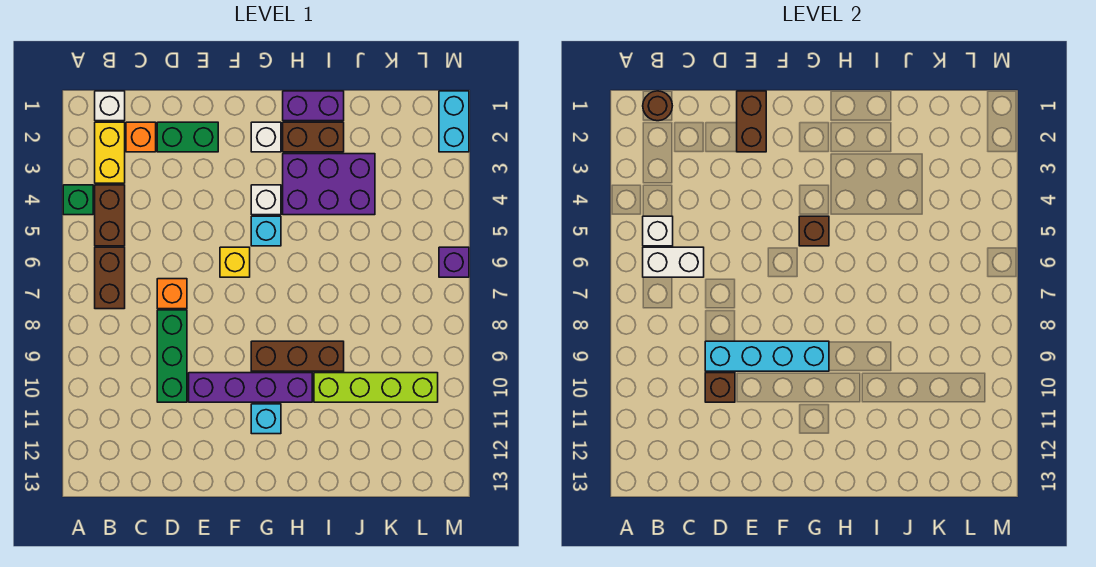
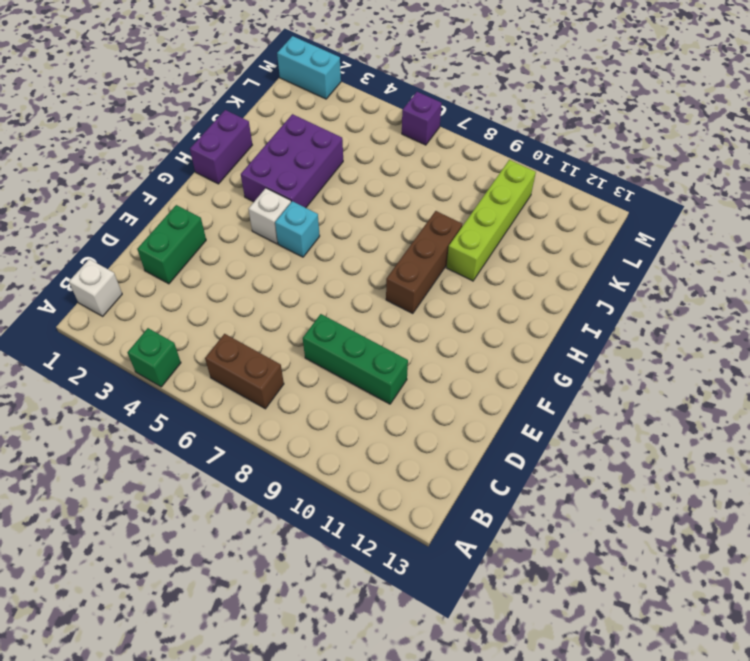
none -> yellow brick B2:B3 level 1
none -> brown brick B4:B5 level 1
none -> orange brick C2 level 1

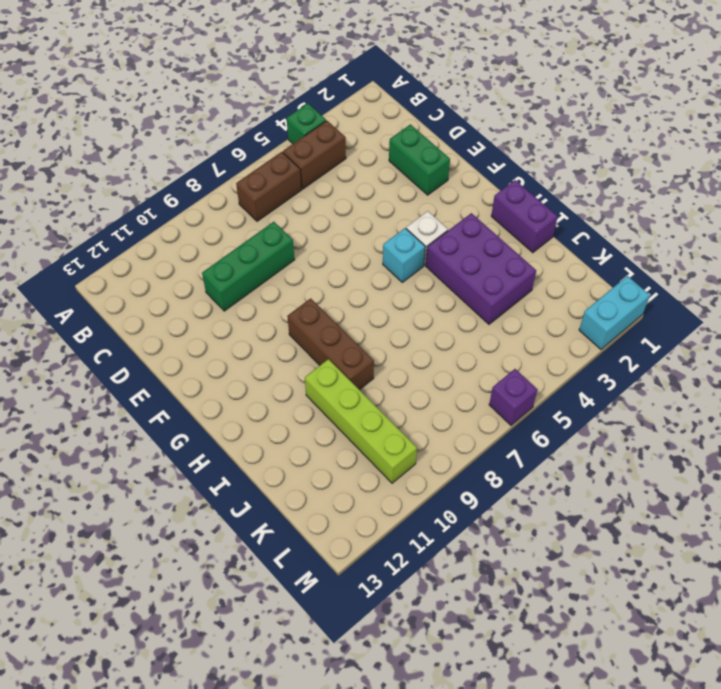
none -> white brick B1 level 1
none -> yellow brick B2:B3 level 1
none -> orange brick C2 level 1

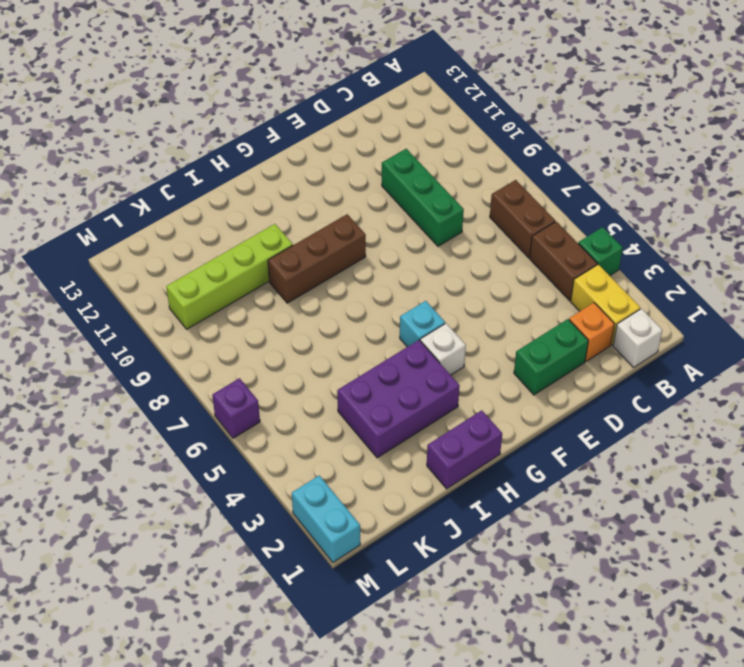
none -> orange brick D7 level 1
none -> purple brick E10:H10 level 1
none -> yellow brick F6 level 1

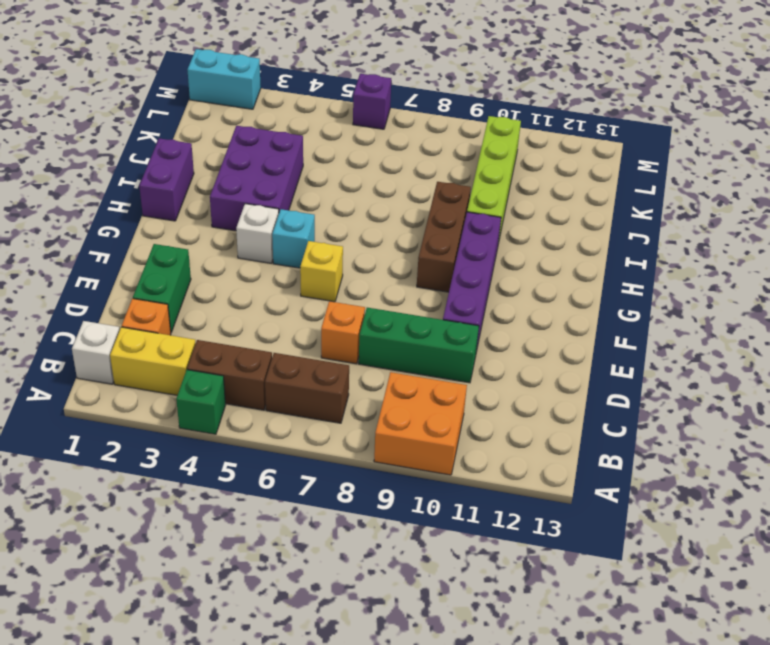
orange brick A9:B10 level 1 -> none
none -> white brick G2 level 1
none -> cyan brick G11 level 1
none -> brown brick H2:I2 level 1

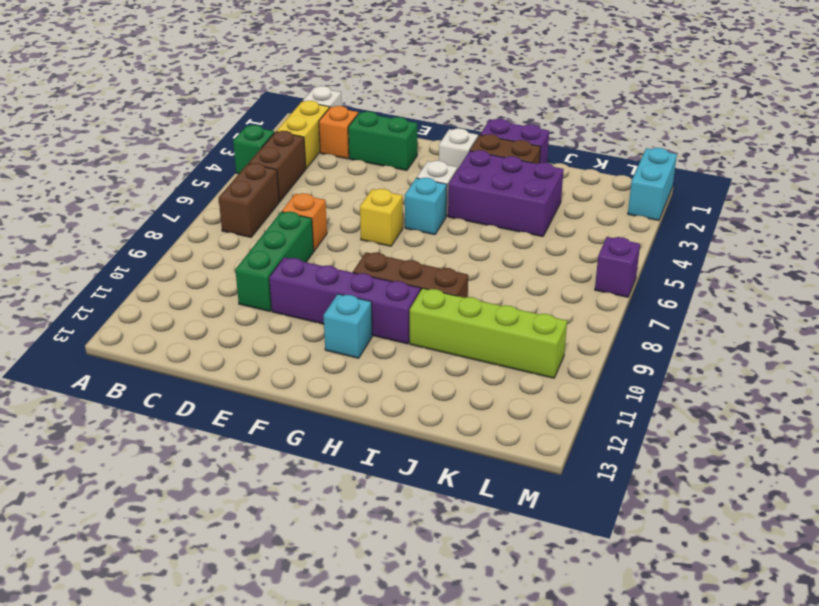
none -> brown round brick B1 level 2
none -> white brick B5 level 2
none -> white brick B6:C6 level 2

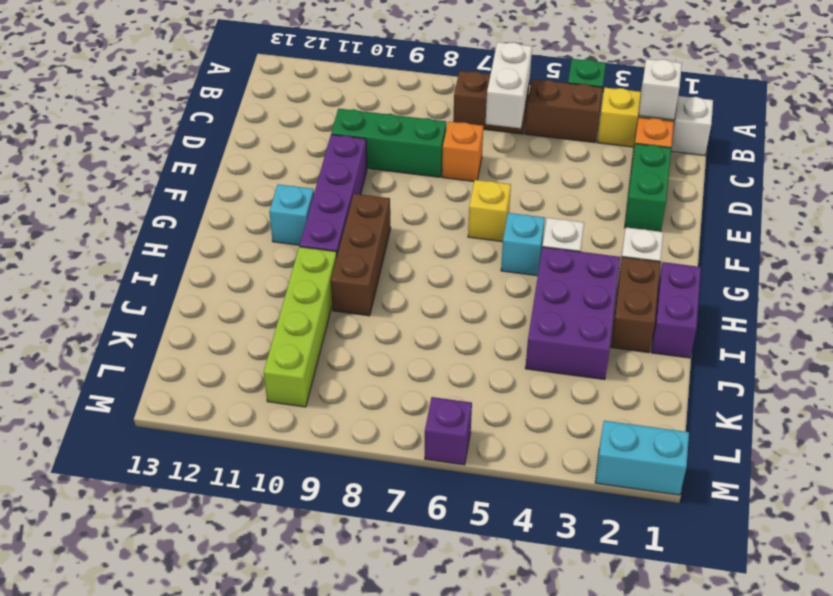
white brick B2 level 2 -> white brick B5 level 2
none -> brown round brick B1 level 2
none -> cyan brick D9:G9 level 2
none -> brown brick D10 level 2

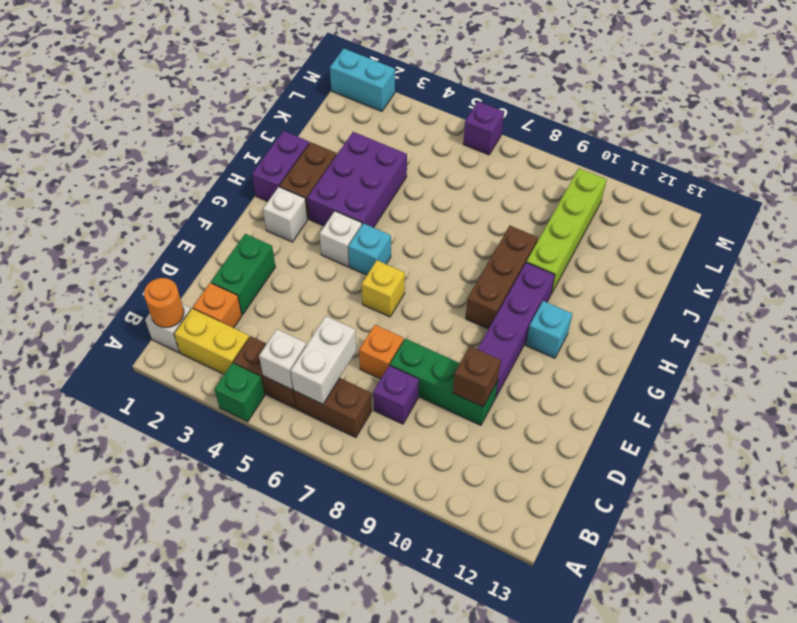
orange round brick B1 level 2 -> brown round brick B1 level 2
purple brick C8 level 1 -> none
none -> cyan brick D9:G9 level 2
none -> brown brick E1:E2 level 2
none -> brown brick G5 level 2

